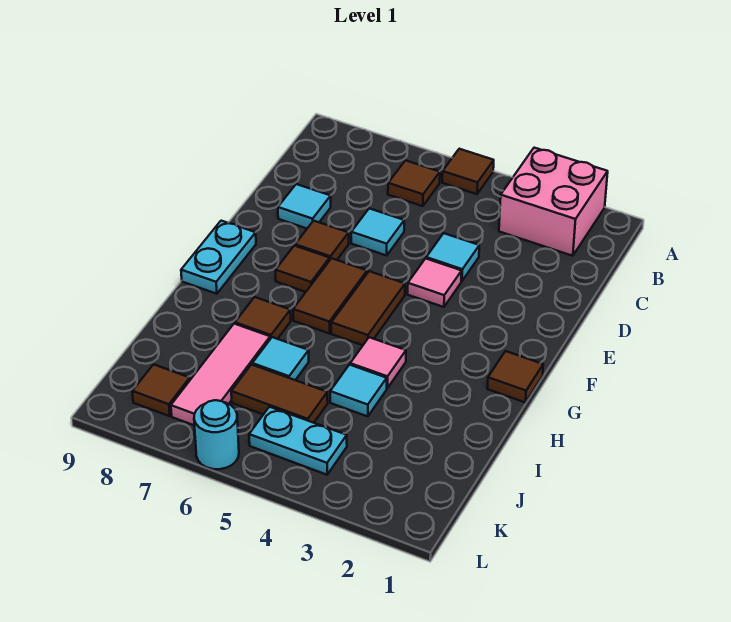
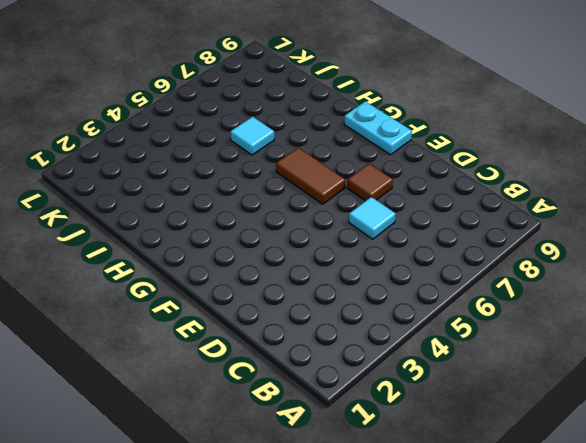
none -> pink brick A2:B3 level 1
none -> brown tile A5 level 1
none -> brown tile B6 level 1

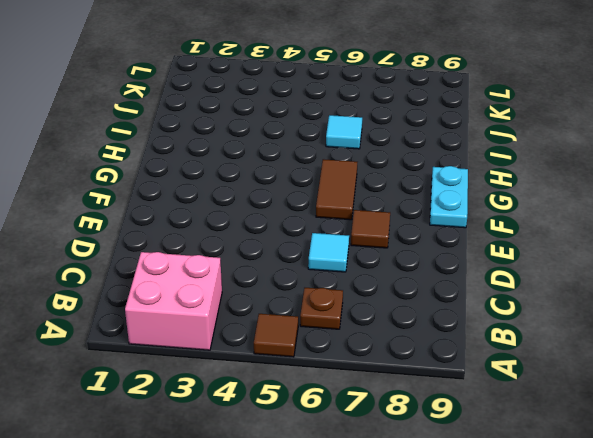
brown plate B6 level 1 -> brown tile B6 level 1
none -> cyan tile D4 level 1
none -> cyan tile D8 level 1
none -> pink tile E4 level 1

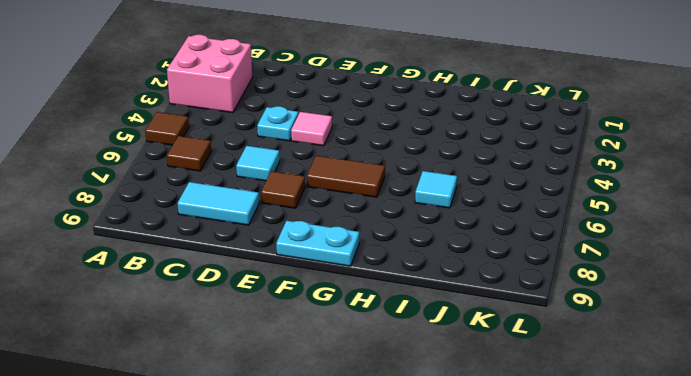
cyan tile C8:D8 level 1 -> cyan tile D8 level 1
cyan plate D4 level 1 -> cyan tile D4 level 1
none -> brown tile F5:G5 level 1
none -> brown tile F7 level 1
none -> brown tile G1 level 1

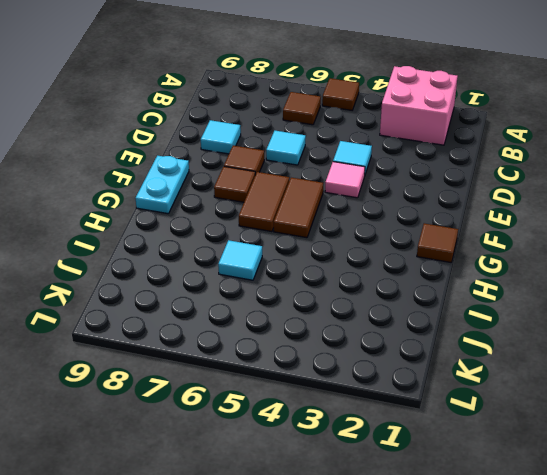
none -> pink tile H4 level 1
none -> brown tile H7 level 1
none -> cyan tile I4 level 1

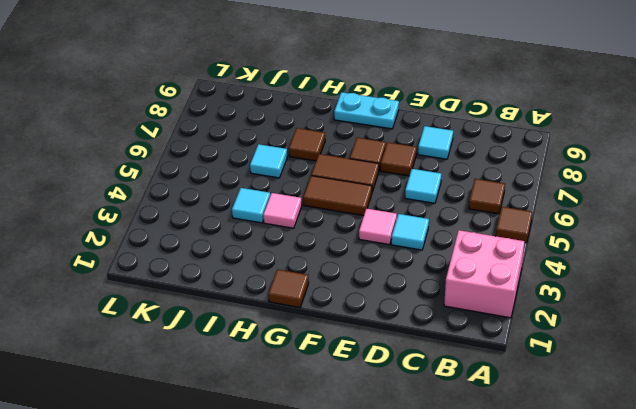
none -> pink tile I7:K7 level 1
none -> brown tile J5:J6 level 1
none -> cyan plate K4:K5 level 1

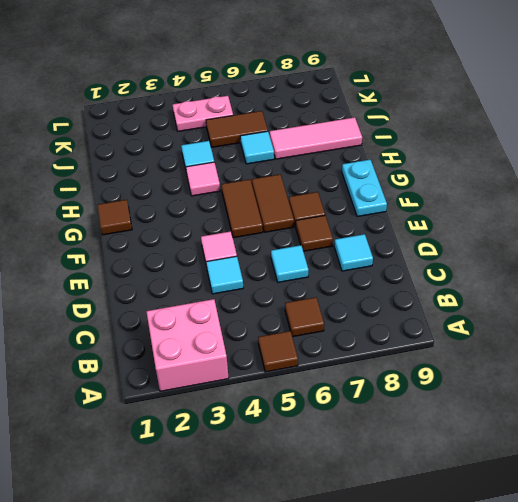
pink tile I7:I9 level 1 -> pink tile I7:K7 level 1
pink plate K4:K5 level 1 -> cyan plate K4:K5 level 1
none -> brown tile H7 level 1
none -> brown tile K8 level 1
none -> cyan round brick L6 level 1

